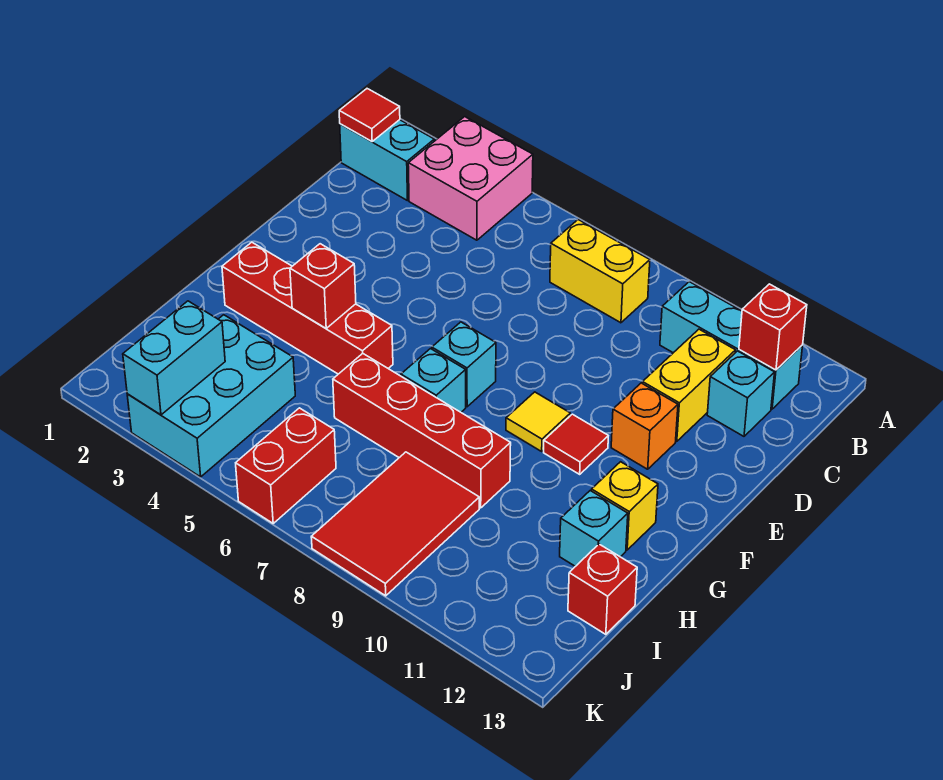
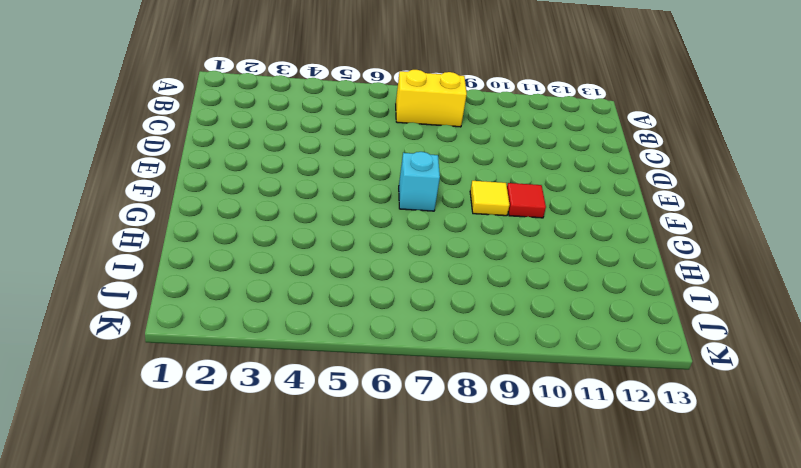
none -> pink brick A3:B4 level 1
none -> cyan brick B1:B2 level 1
none -> cyan brick B10:B12 level 1

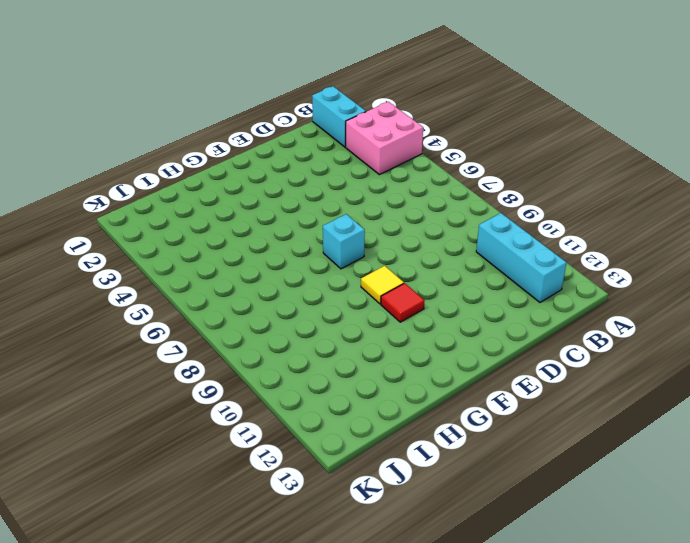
none -> yellow brick B7:B8 level 1
none -> yellow brick C11:D11 level 1
none -> cyan brick C12 level 1

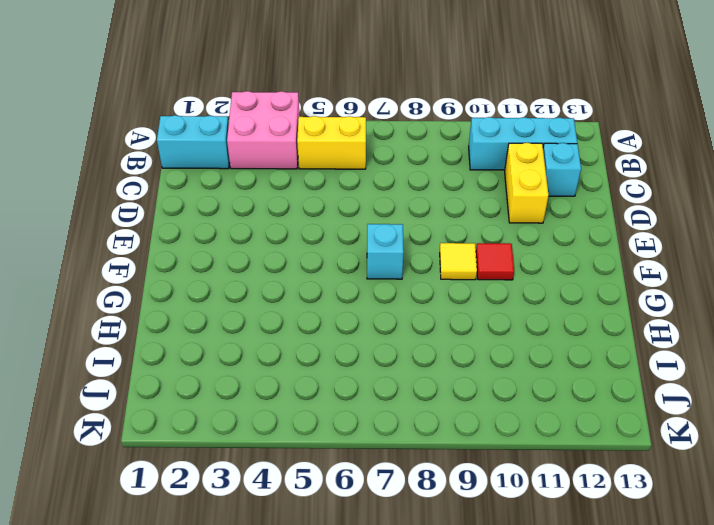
yellow brick B5:B6 level 1 -> yellow brick B7:B8 level 1
none -> orange brick E11 level 1
none -> red brick G2:G5 level 1
none -> cyan brick G7 level 1

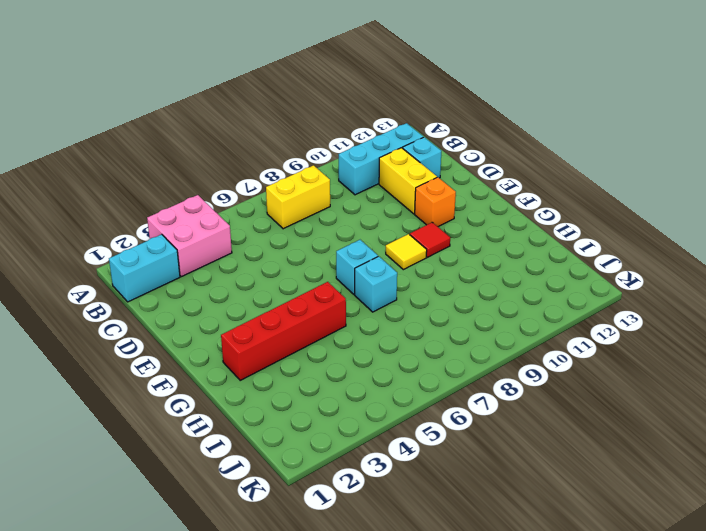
none -> yellow brick G12 level 1
none -> red brick H6:H9 level 1
none -> cyan brick H12 level 1

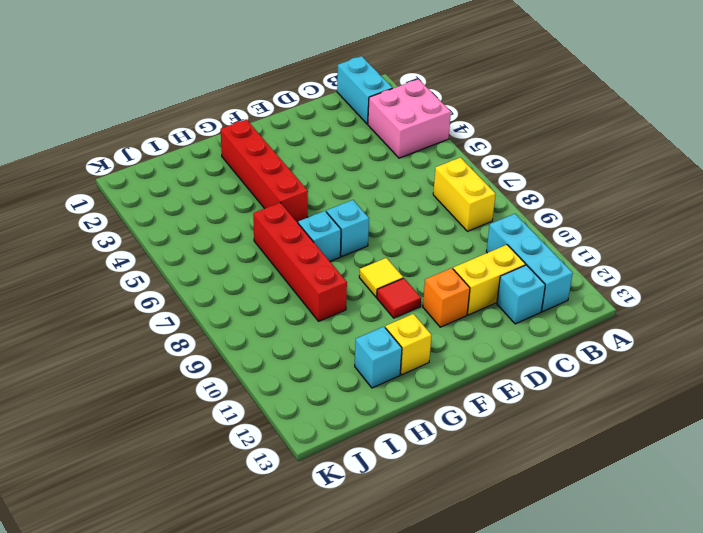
none -> cyan brick I3:K4 level 1
none -> red tile I8:K9 level 1
none -> red brick I13 level 1

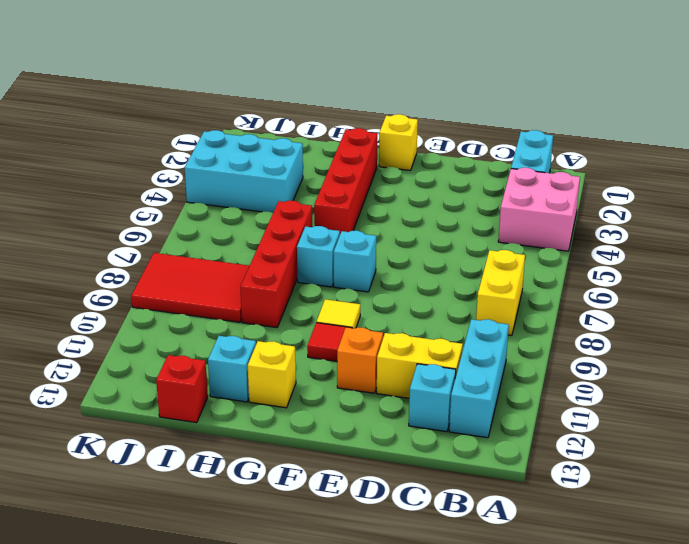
yellow brick F1 level 1 -> none
none -> red brick J6:K6 level 1
none -> red tile B1 level 2
none -> red brick B12 level 2

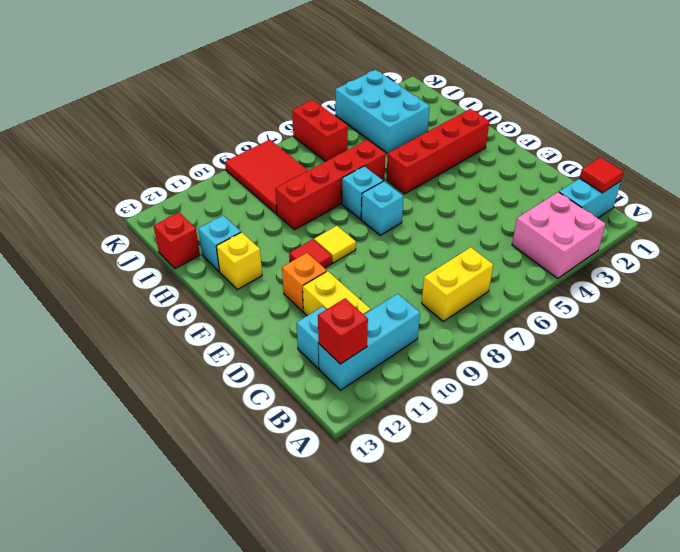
none -> red brick G4 level 2
none -> cyan brick J3:K3 level 2

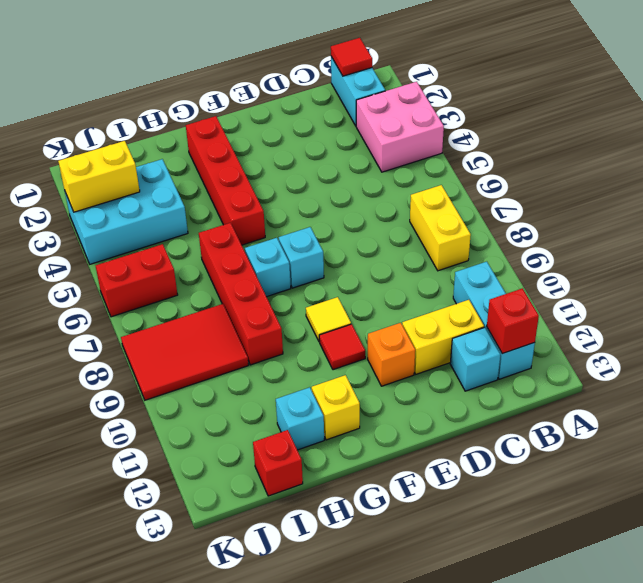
yellow brick J3:K3 level 2 -> cyan brick J3:K3 level 2
none -> red brick G4 level 2

